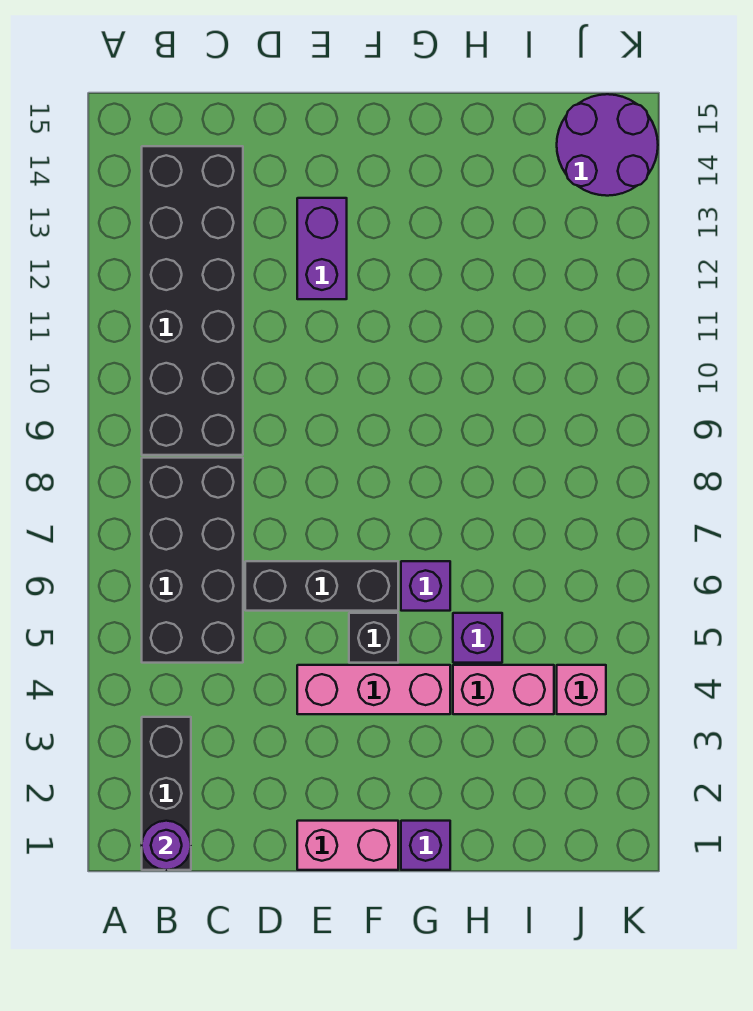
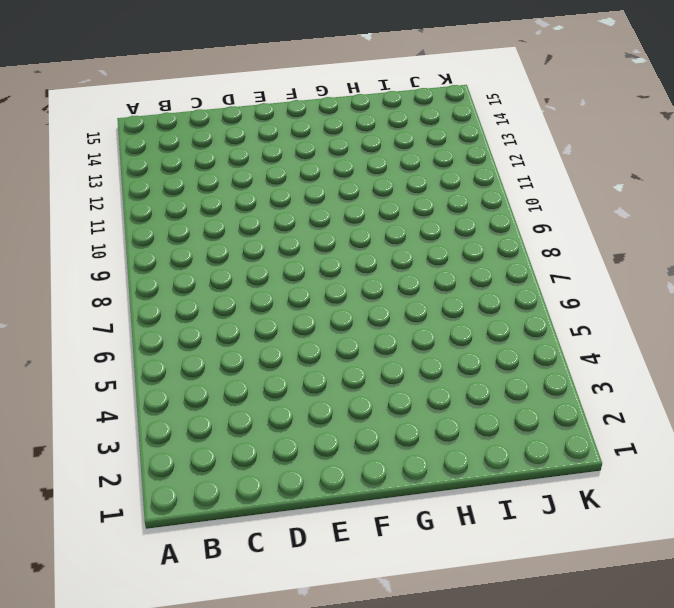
none -> black brick B1:B3 level 1
none -> black brick B5:C8 level 1
none -> black brick B9:C14 level 1

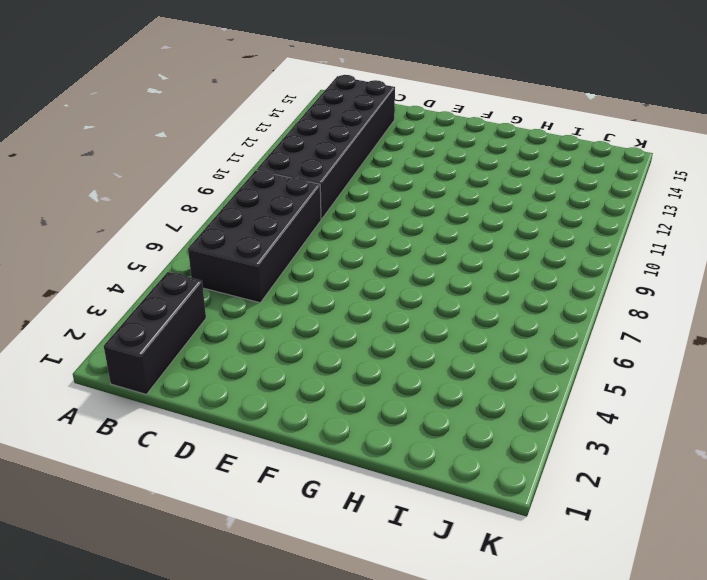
none -> black brick D6:F6 level 1
none -> pink brick E1:F1 level 1
none -> pink brick E4:G4 level 1

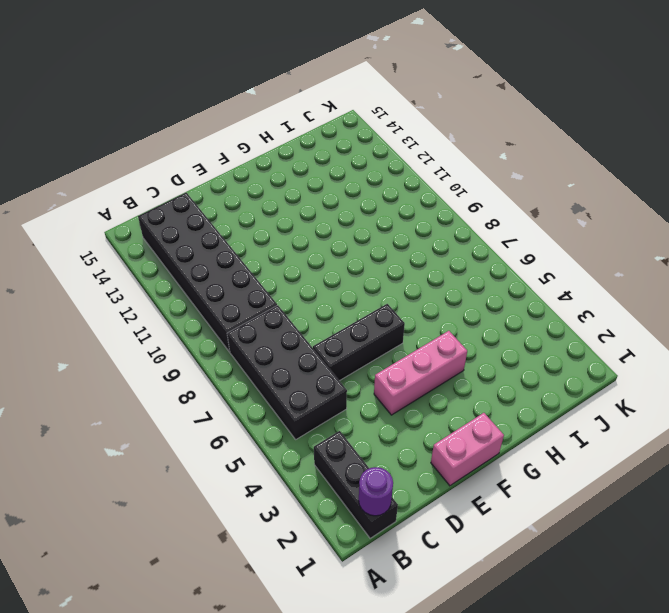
none -> purple brick E12:E13 level 1
none -> black brick F5 level 1
none -> purple brick G1 level 1

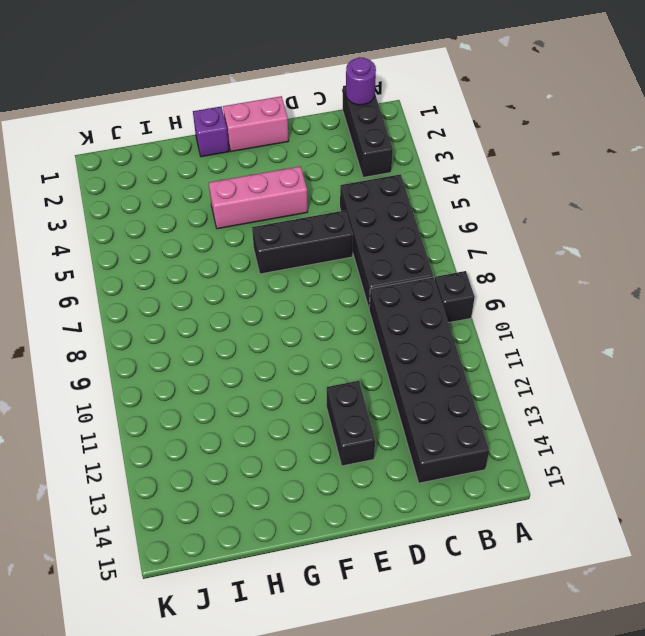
black brick A9 level 1 -> black brick F5 level 1
black brick E12:E13 level 1 -> purple brick E12:E13 level 1
none -> purple brick G6 level 1
none -> pink brick H4:I4 level 1
none -> purple brick H5 level 1

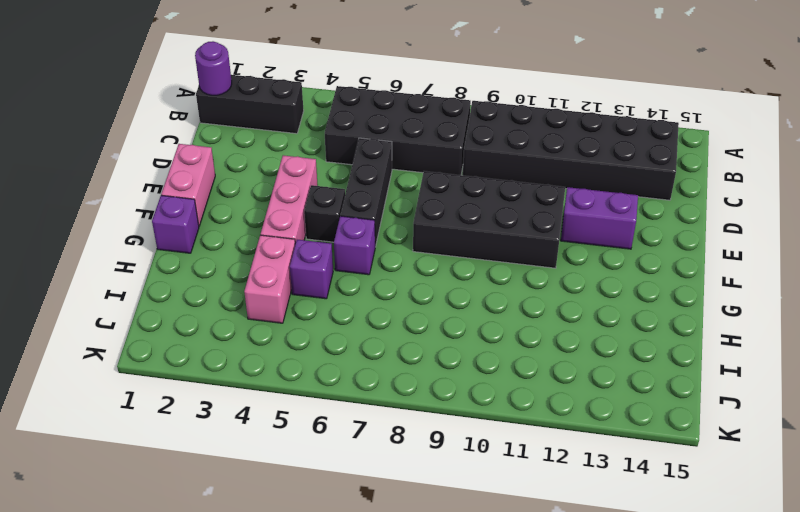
black brick E8:F11 level 1 -> none
none -> pink brick J4 level 1
none -> purple round brick J14:K15 level 1

